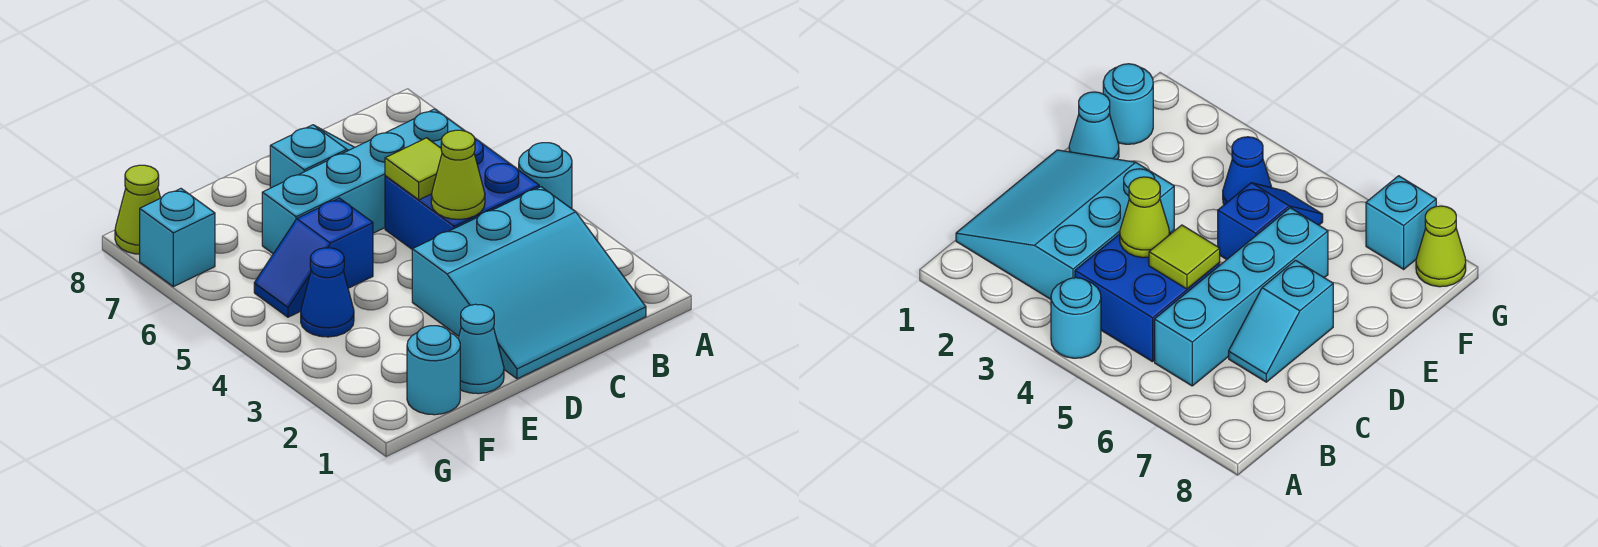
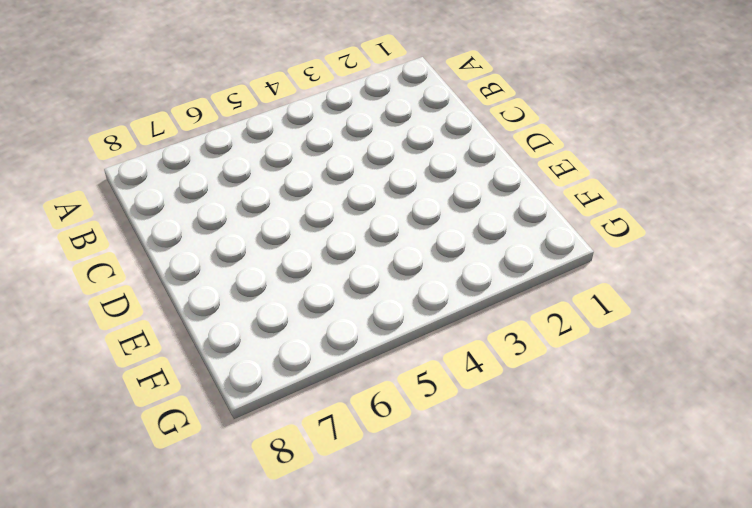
none -> cyan round brick A4 level 1
none -> cyan slope B1:D3 level 1 top 3
none -> blue brick B4:C5 level 1

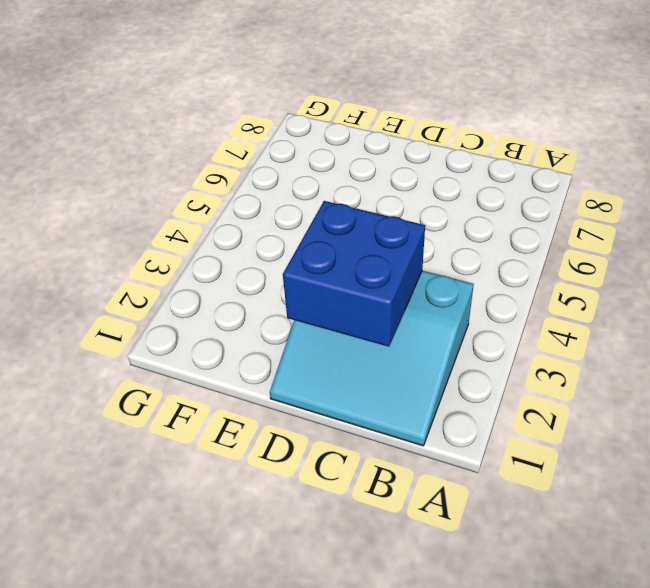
blue brick C2:D3 level 2 -> blue brick B4:C5 level 1
none -> cyan round brick A4 level 1
none -> cyan brick B6:E6 level 1
none -> cyan slope C7:D7 level 1 top D

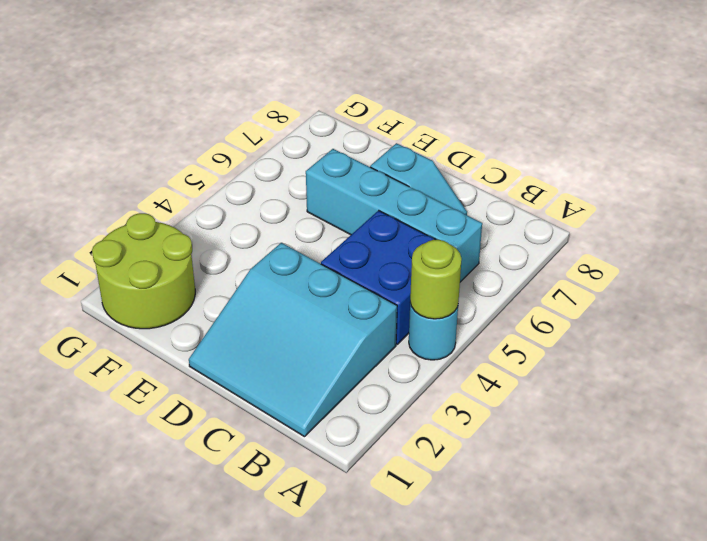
lime round brick A4 level 2 -> none
lime round brick F1:G2 level 1 -> cyan round brick F1 level 1
none -> cyan cone E1 level 1
none -> blue slope E5:F5 level 1 top E
none -> blue cone F4 level 1

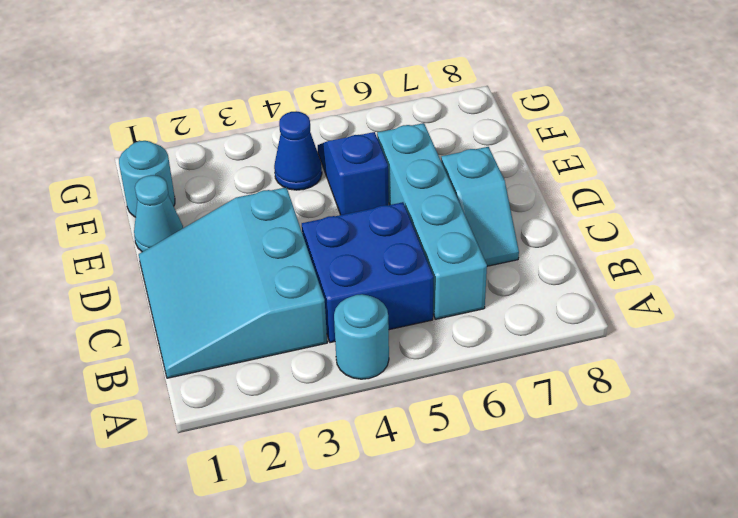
none -> cyan brick G7 level 1
none -> lime cone G8 level 1
none -> lime cone C4 level 2

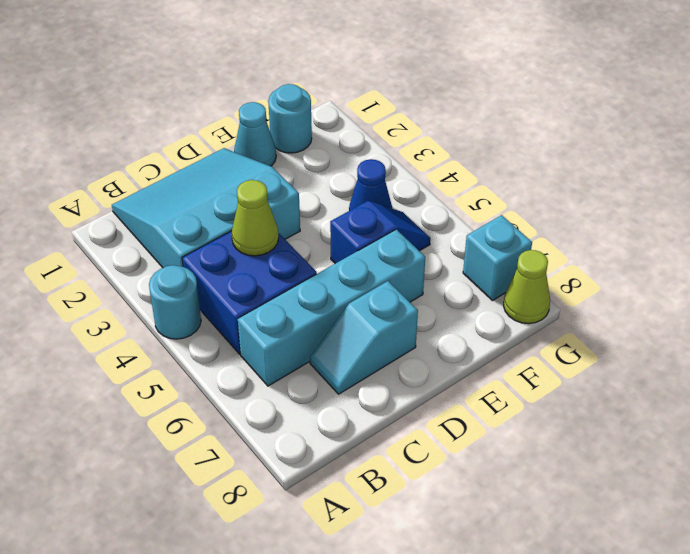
none -> lime tile C5 level 2

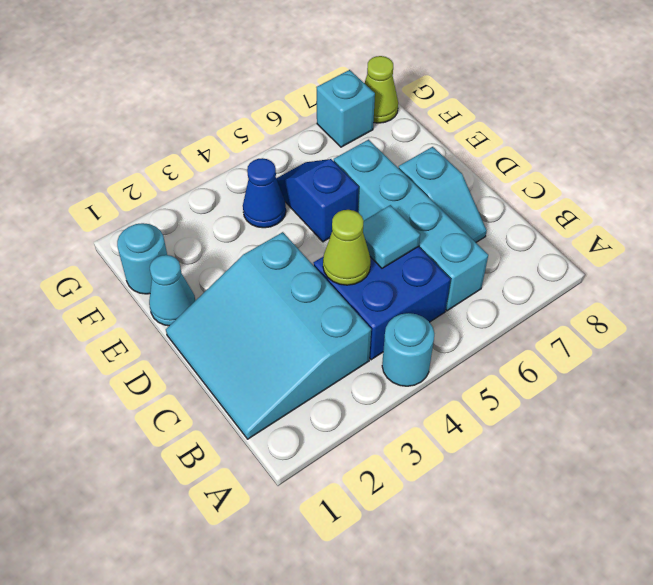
cyan tile C5 level 2 -> lime tile C5 level 2

